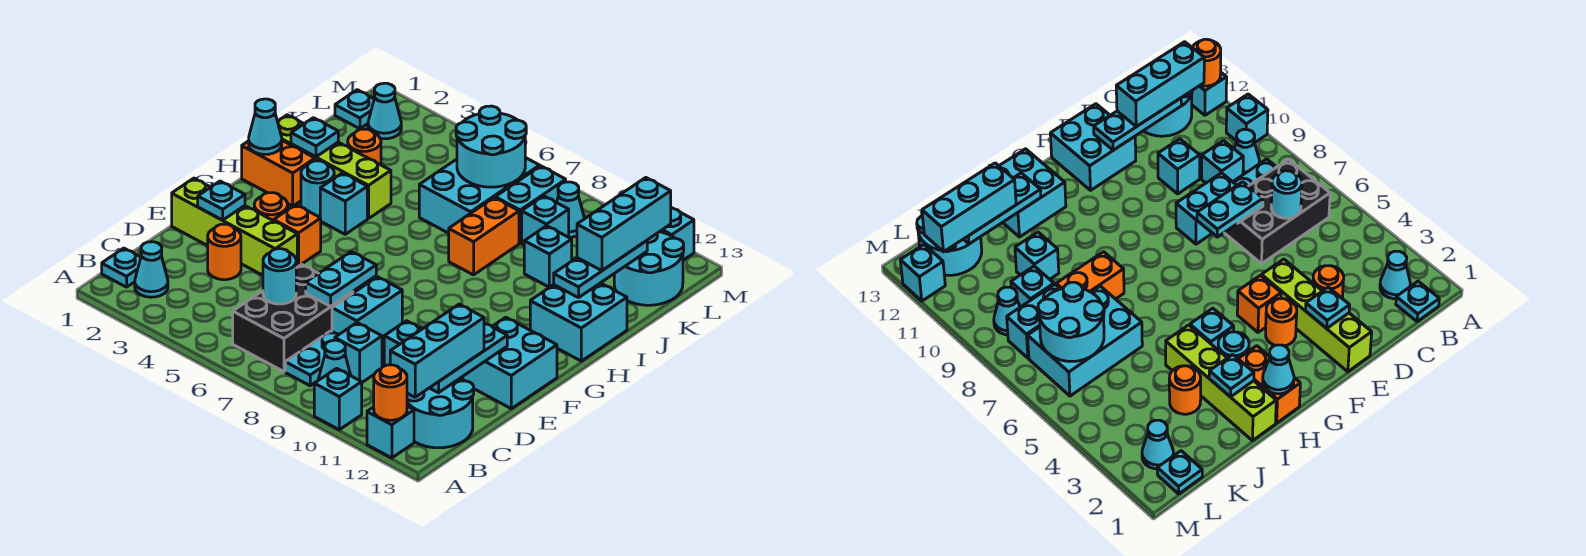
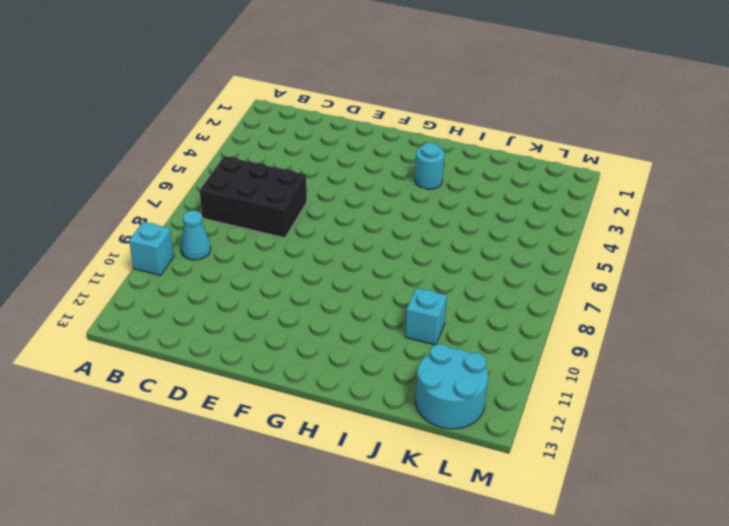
none -> cyan brick A12 level 1
none -> cyan plate B1 level 1
none -> cyan cone B2 level 1
none -> cyan plate B8:C8 level 1

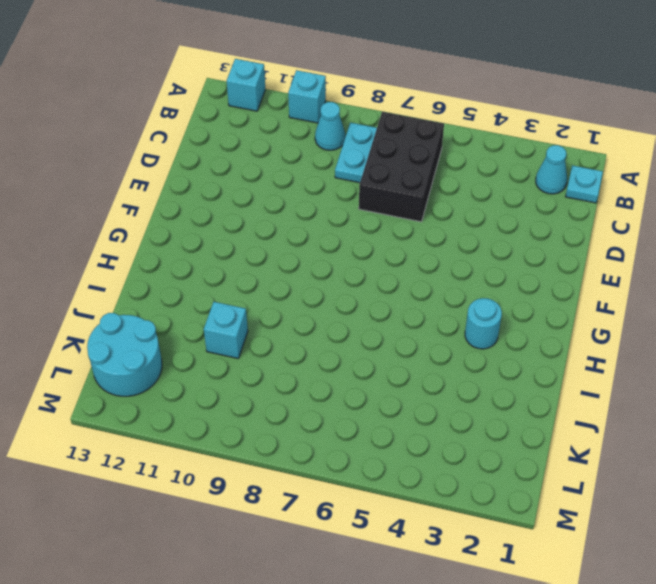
none -> cyan round brick B12:C13 level 1
none -> cyan brick C9 level 1
none -> orange round brick D3 level 1
none -> cyan brick D8:E8 level 1

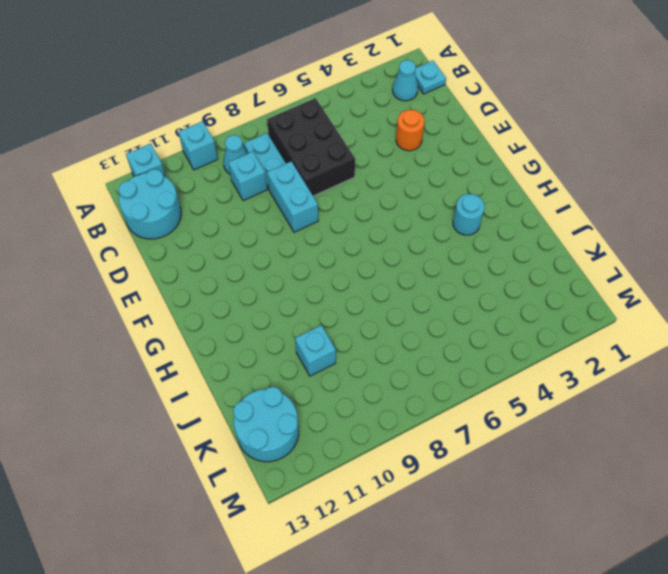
none -> cyan brick D10 level 1
none -> lime brick E1:E4 level 1
none -> cyan brick E12:F13 level 1
none -> orange round brick F3 level 1

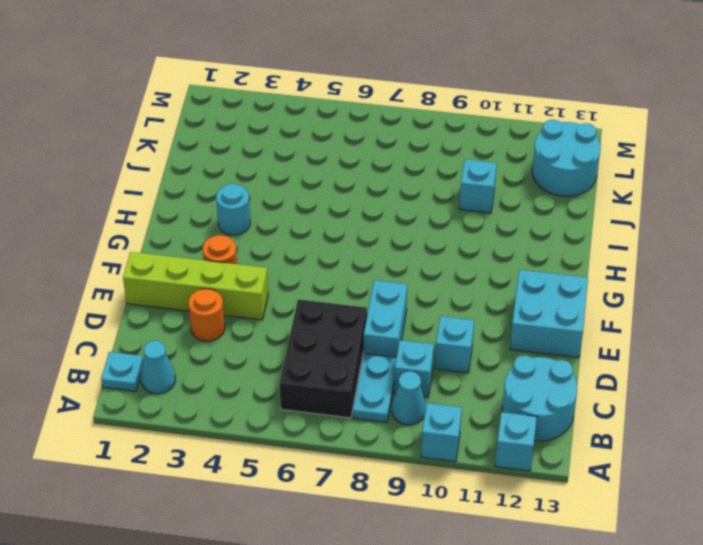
none -> orange brick F4 level 1
none -> orange brick H1:H2 level 1
none -> cyan brick H4 level 1
none -> cyan brick H12:I13 level 1

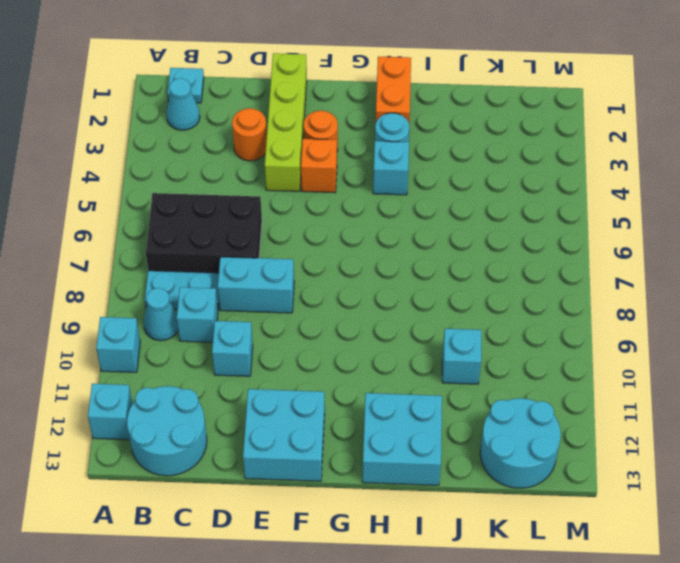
none -> lime brick I1:I4 level 1
none -> orange brick I8:J8 level 1
none -> orange round brick J3 level 1
none -> cyan brick J6:L7 level 1

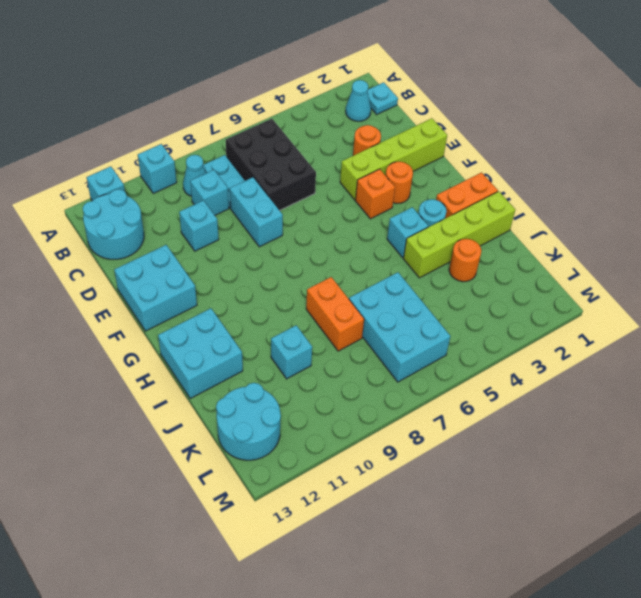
none -> cyan brick K8:L8 level 1
none -> cyan brick K9 level 1
none -> cyan plate L1 level 1
none -> cyan cone L2 level 1

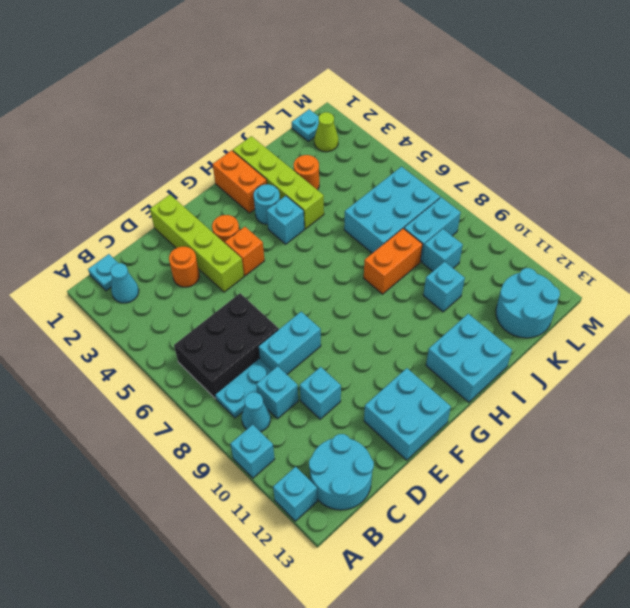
lime cone L2 level 1 -> cyan cone L2 level 1
none -> cyan cone L9 level 1
none -> cyan brick M12 level 1
none -> orange round brick A12 level 2
none -> cyan round brick C6 level 2

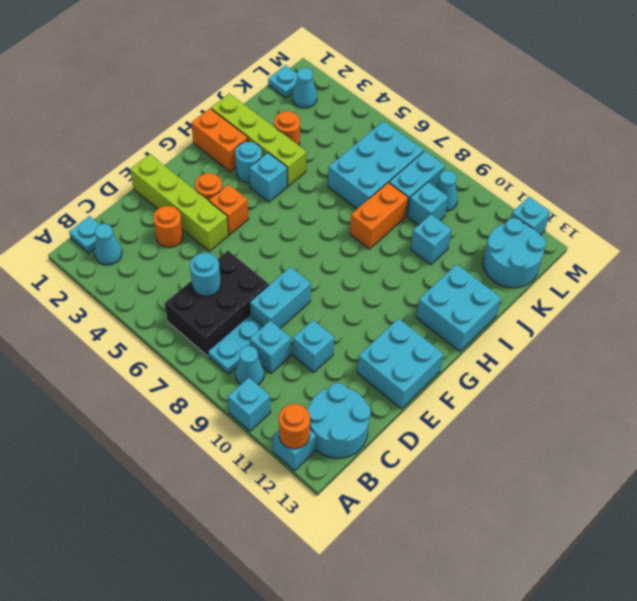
none -> cyan plate C12:E12 level 2
none -> cyan plate D7:E7 level 2
none -> cyan plate E2 level 2
none -> cyan cone H1 level 2

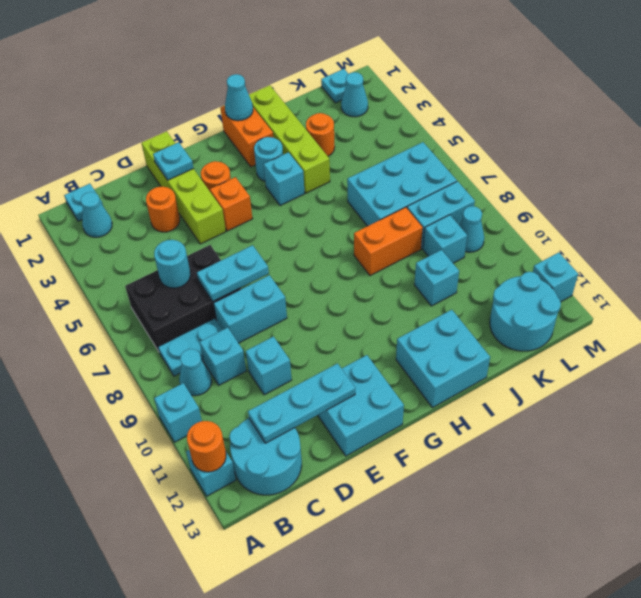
none -> cyan plate I2 level 2
none -> cyan plate I12:K12 level 2
none -> cyan round brick K6:L7 level 2
none -> cyan brick B12:D12 level 3

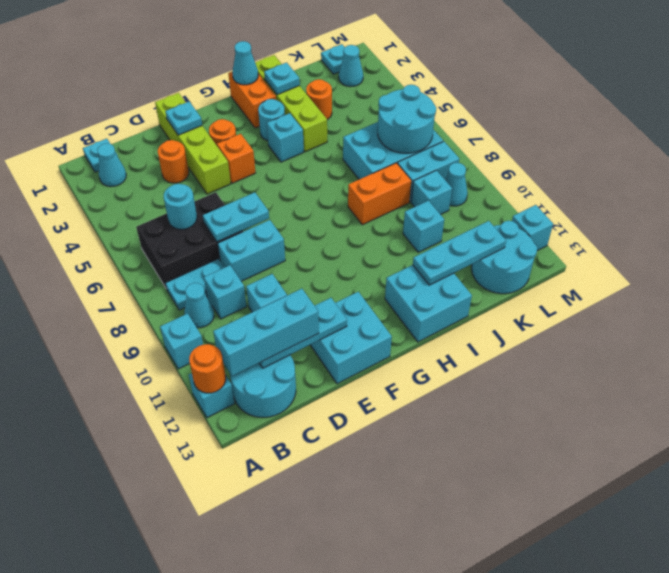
none -> cyan brick J12:L12 level 3

